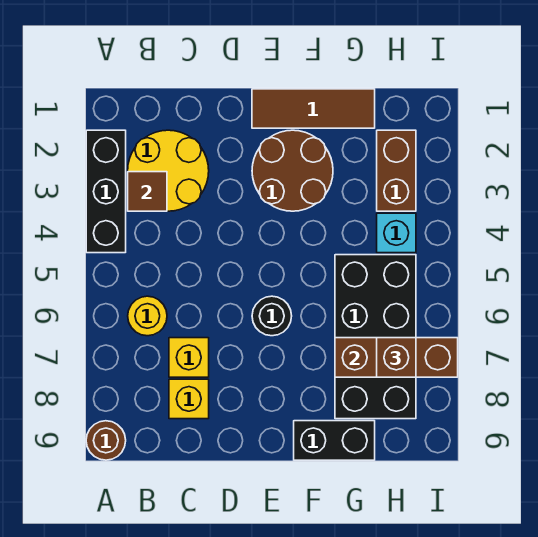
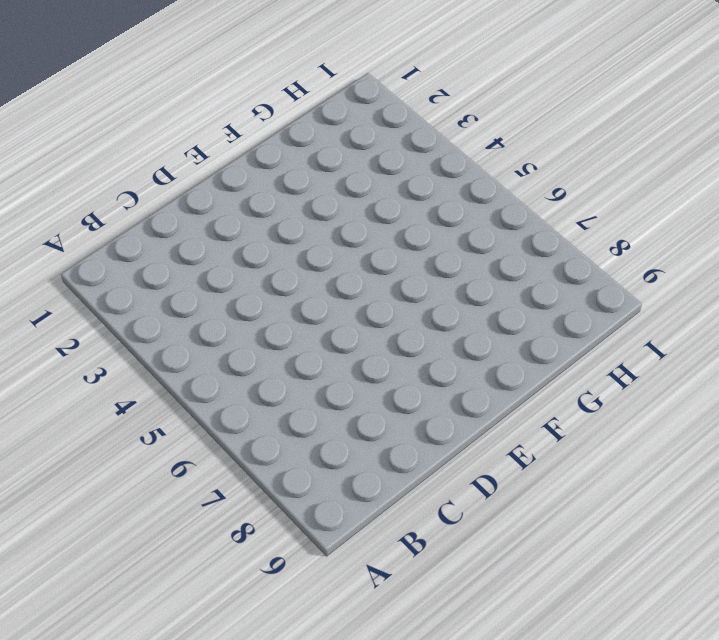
none -> black brick A2:A4 level 1
none -> brown round brick A9 level 1
none -> yellow round brick B2:C3 level 1

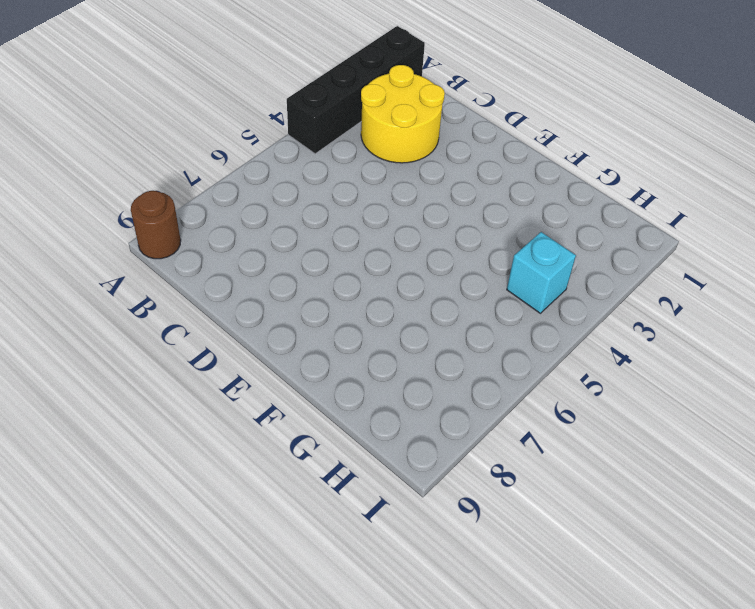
black brick A1:A4 level 1 -> black brick A2:A4 level 1
none -> yellow round brick B6 level 1
none -> yellow brick C7 level 1
none -> yellow brick C8 level 1

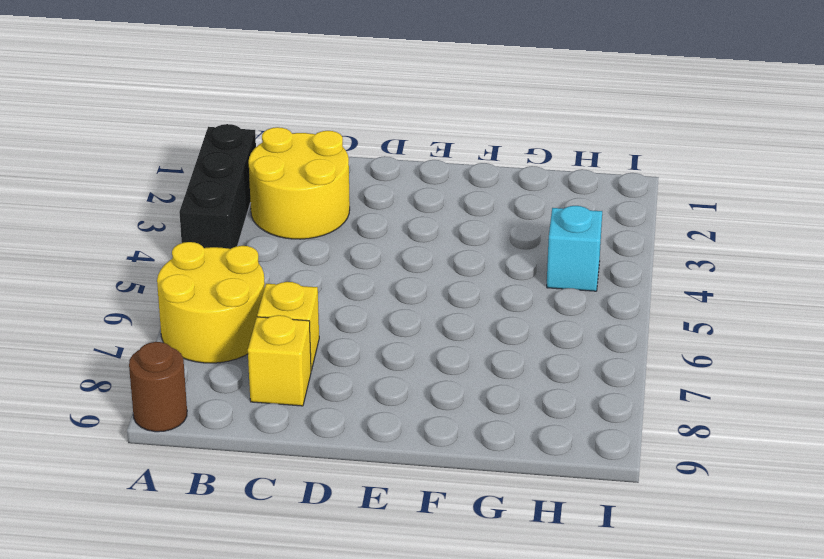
yellow round brick A6:B7 level 1 -> yellow round brick B6 level 1
none -> brown tile E1:G1 level 1
none -> brown round brick E2:F3 level 1
none -> black round brick E6 level 1

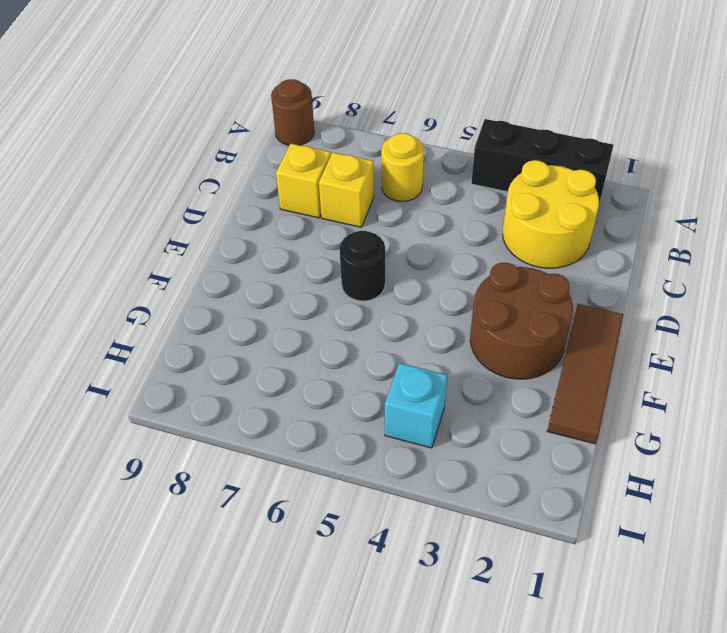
none -> black brick F9:G9 level 1
none -> black brick G5:H8 level 1
none -> brown brick H2:H3 level 1

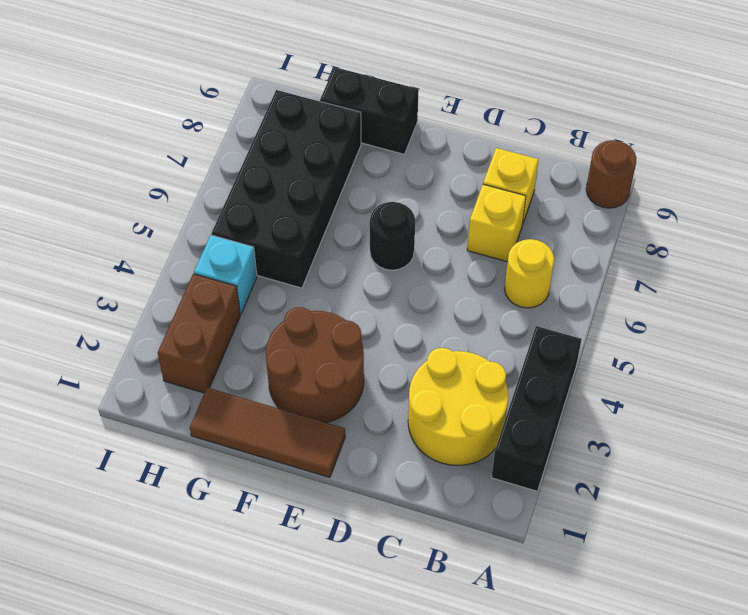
none -> brown tile B3 level 2
none -> brown brick G7:I7 level 2
none -> brown brick H7 level 3

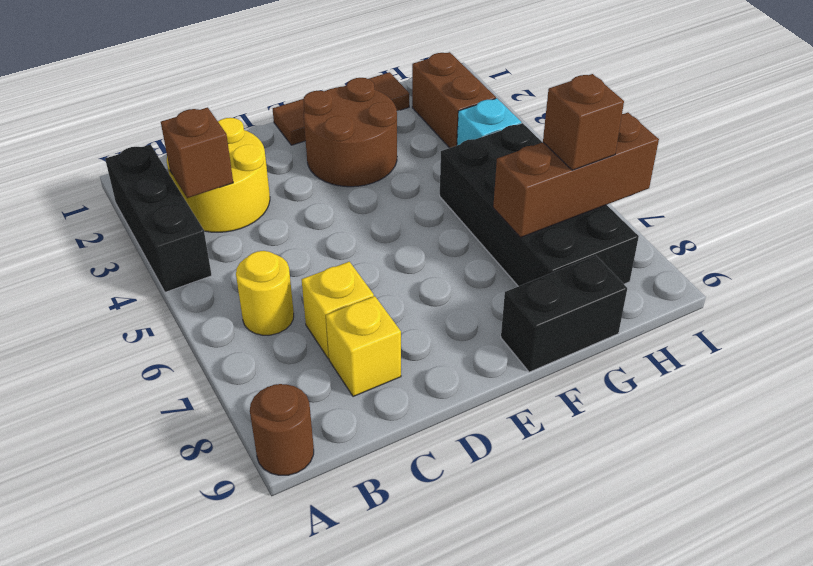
brown brick B3 level 2 -> brown tile B3 level 2
none -> black round brick E6 level 1

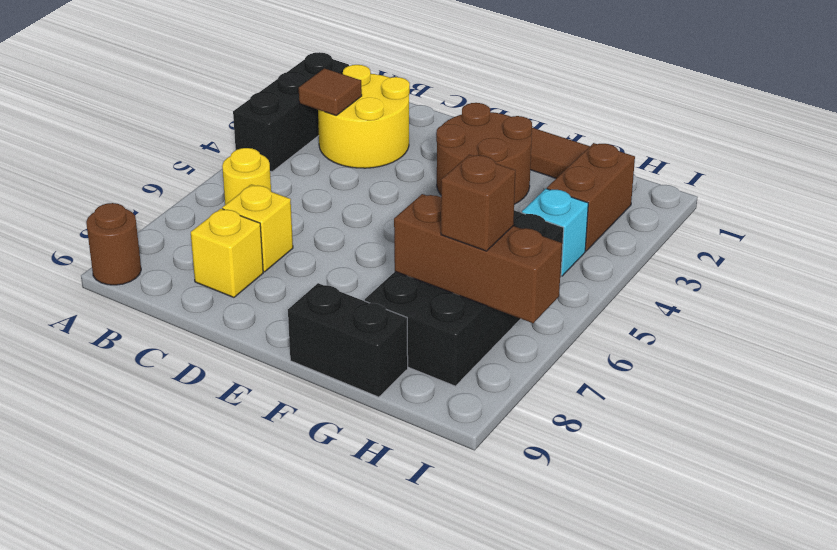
none -> black round brick E6 level 1

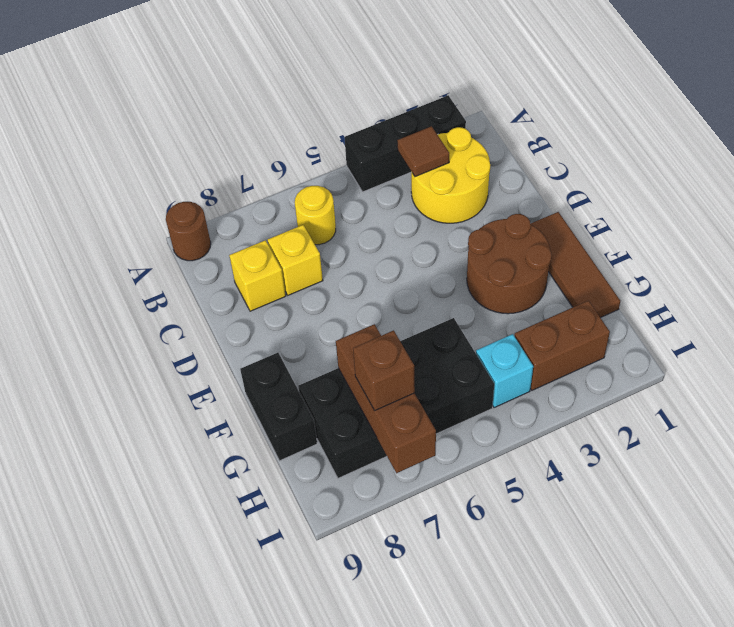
none -> black round brick E6 level 1

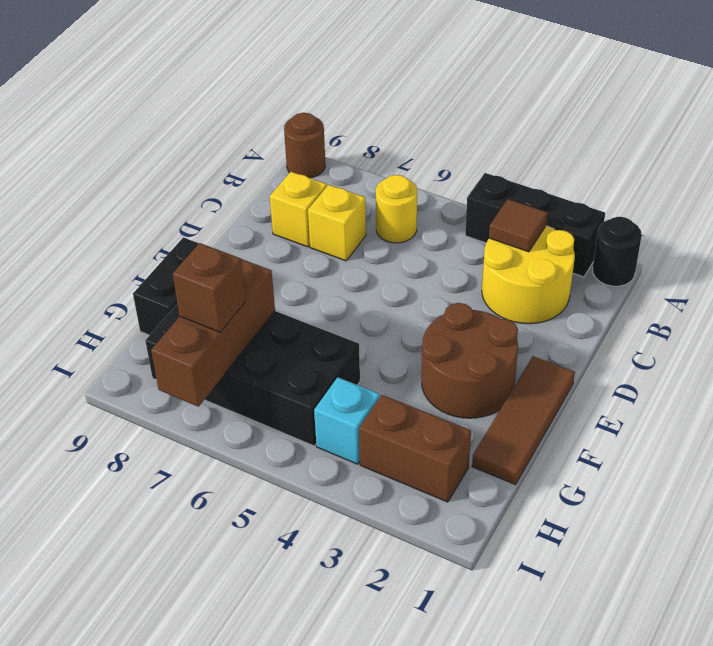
black round brick A1 level 1 -> black round brick E6 level 1

